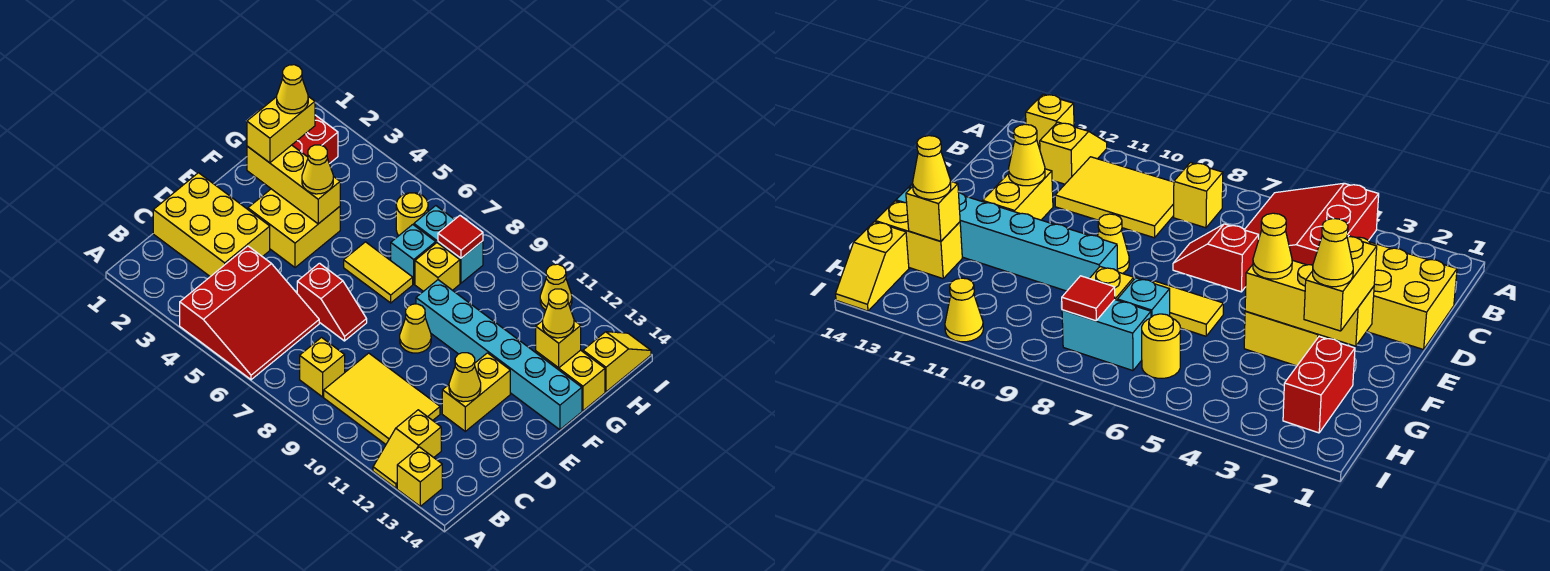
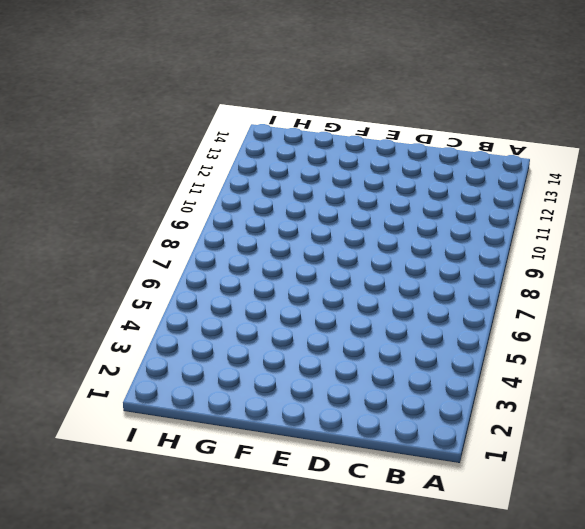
none -> red slope A4:C6 level 1 top 4
none -> yellow slope A12:B12 level 1 top B
none -> yellow brick A13 level 1

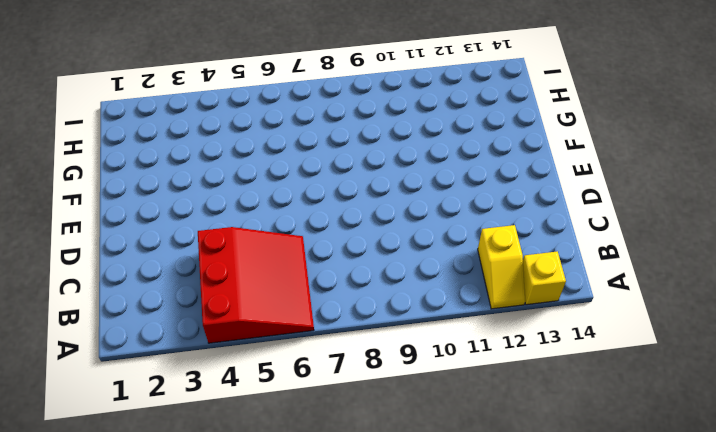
none -> yellow brick B8 level 1
none -> yellow tile B9:C11 level 1
none -> yellow brick C1:D3 level 1

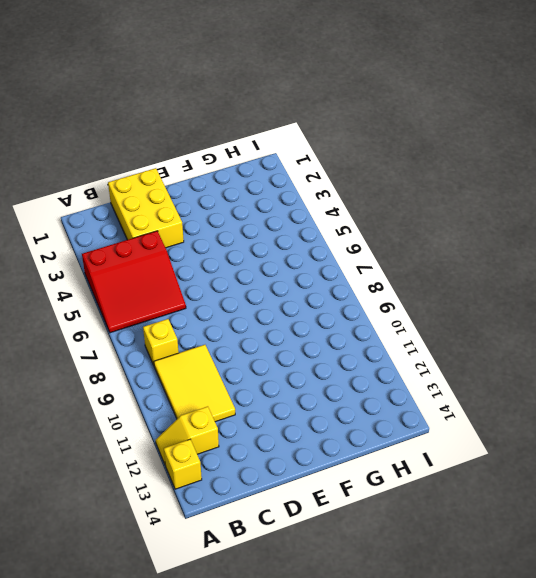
none -> red slope D6:D7 level 1 top 6
none -> yellow brick D12:E12 level 1
none -> yellow brick E3:F4 level 1

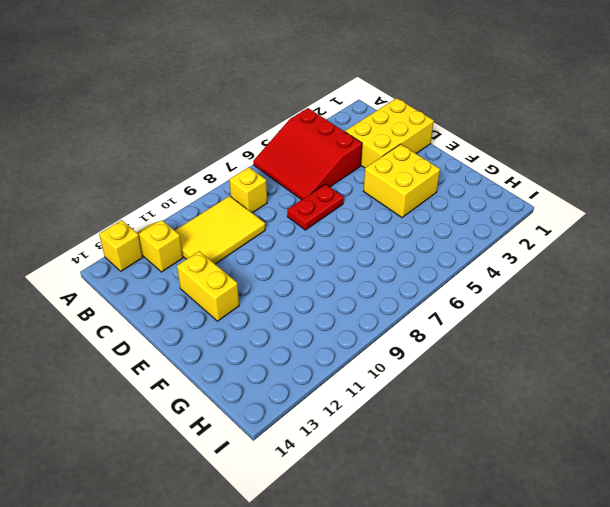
red plate D6:D7 level 1 -> red slope D6:D7 level 1 top 6
none -> yellow cone E9 level 1
none -> yellow tile F6:F7 level 1
none -> cyan brick F9:F14 level 1

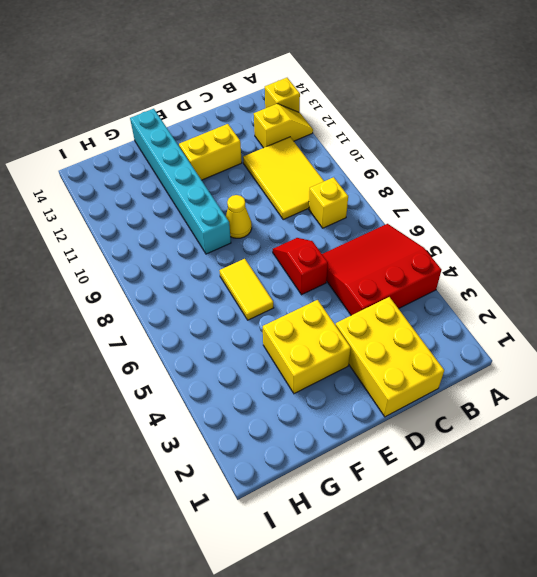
none -> red brick G2:H2 level 1
none -> cyan brick G7 level 1
none -> yellow brick G8 level 1

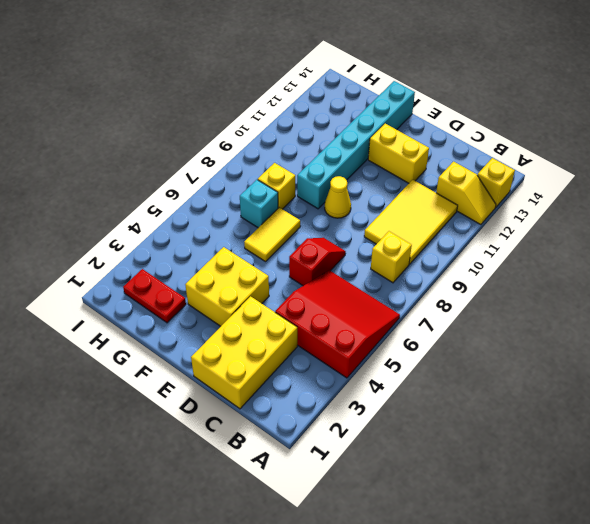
red plate G2:H2 level 1 -> red brick G2:H2 level 1
none -> yellow brick G13:G14 level 1
none -> yellow round brick H6 level 1
none -> cyan brick H7:H8 level 1

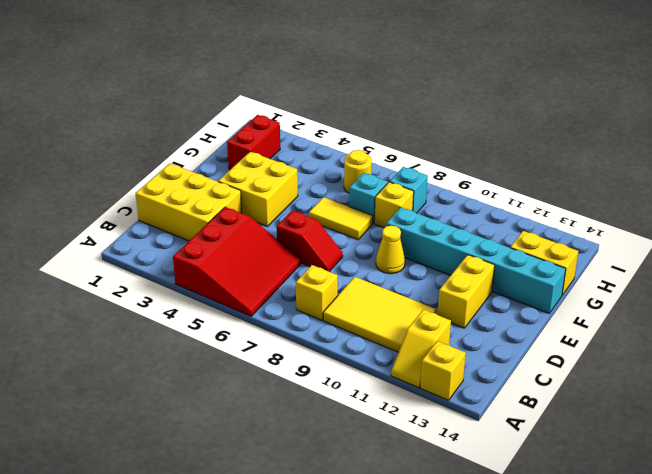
cyan brick H8 level 1 -> cyan brick H7:H8 level 1
none -> yellow slope H14:I14 level 1 top H
none -> yellow cone I11 level 1
none -> yellow cone D12 level 2

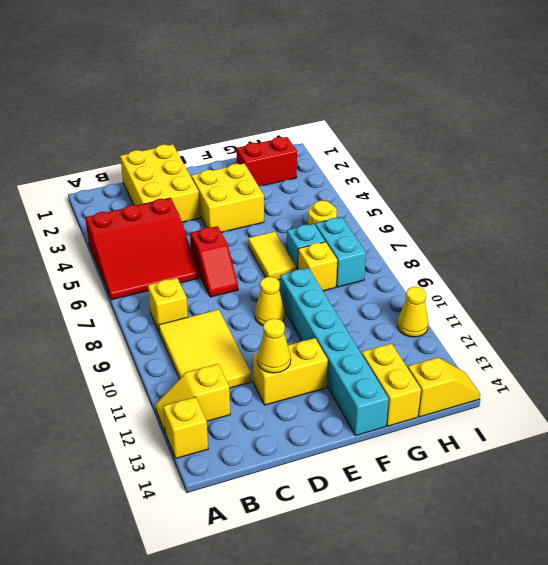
none -> yellow brick F2:F4 level 2
none -> yellow brick G13 level 2
none -> red tile H8 level 2

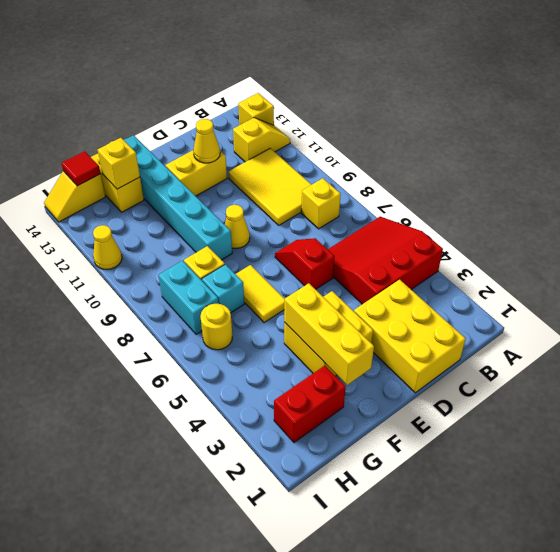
red tile H14 level 2 -> red tile H8 level 2
none -> yellow brick F2:G2 level 3
none -> yellow cone F4 level 3
none -> yellow cone G13 level 3

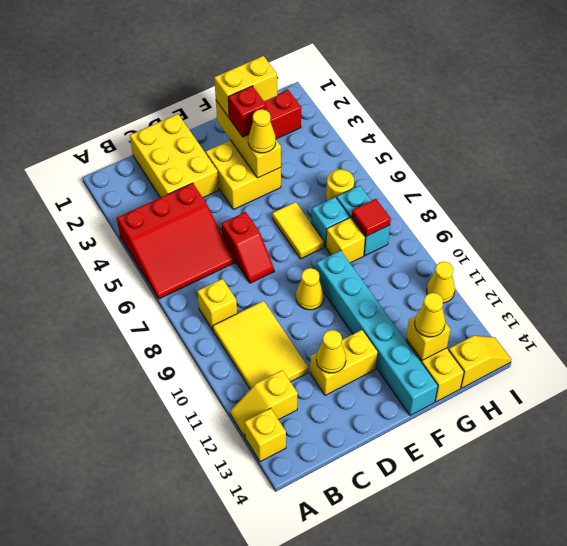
red brick F3 level 3 -> none
none -> yellow cone G2 level 4

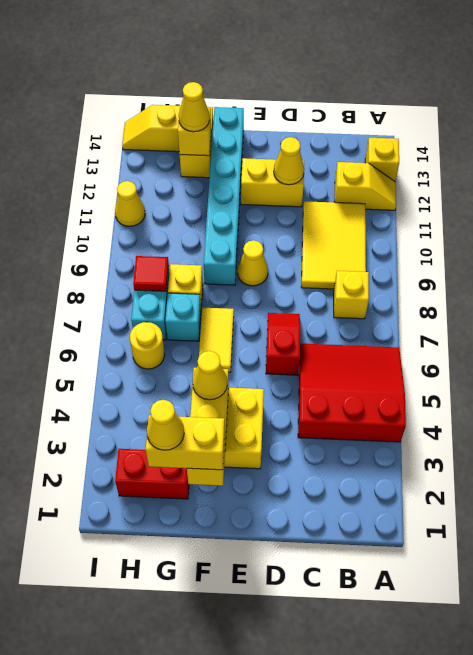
none -> yellow brick C1:D3 level 1

